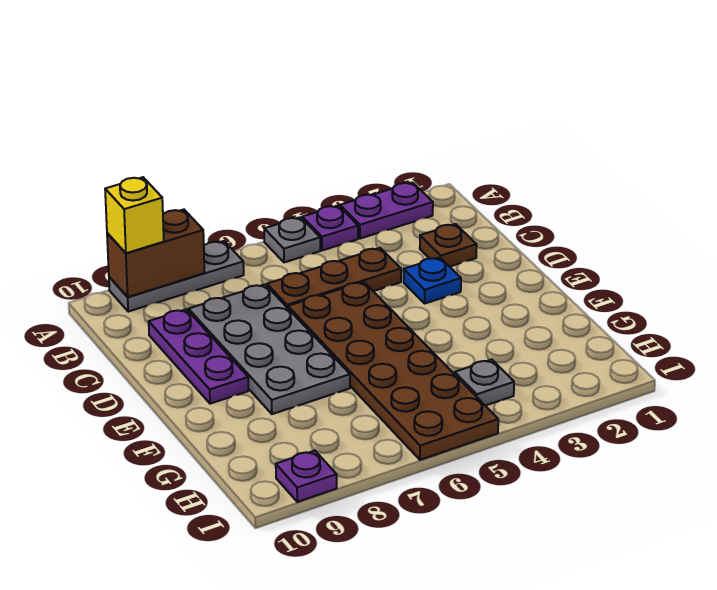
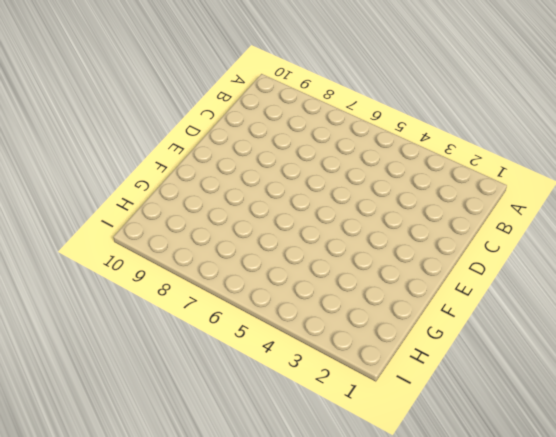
none -> purple plate A2:A3 level 1
none -> purple plate A4 level 1
none -> grey plate A5 level 1

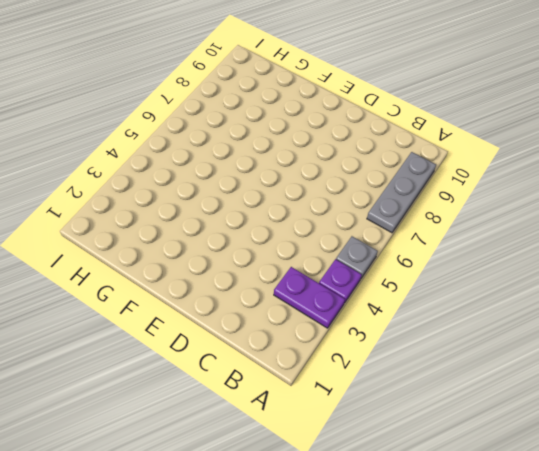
purple plate A3:B3 level 1 -> purple plate A2:A3 level 1
none -> brown plate C2 level 1
none -> brown plate C4:C6 level 1
none -> grey plate C7:F8 level 1

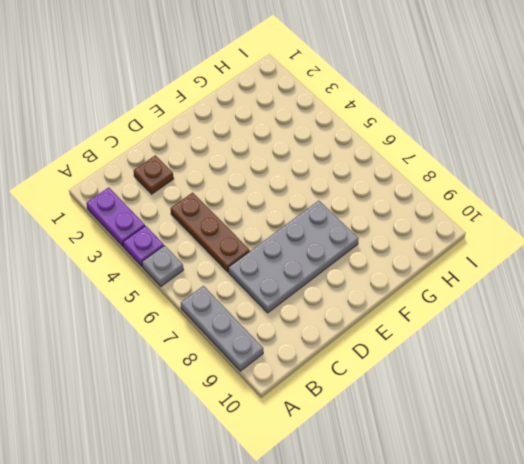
none -> purple plate C9:E9 level 1
none -> blue plate D3 level 1
none -> brown plate D5:I6 level 1

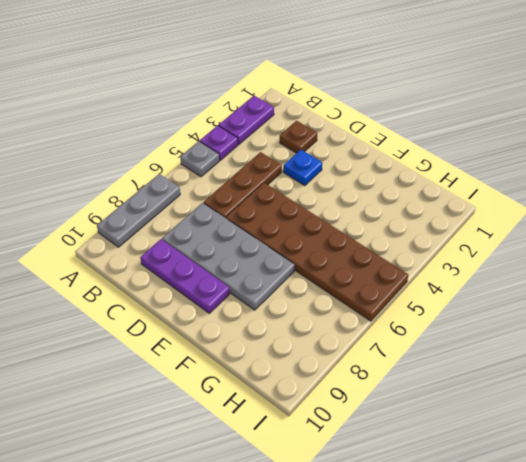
none -> grey plate H4 level 1
none -> purple plate I9 level 1
none -> brown brick A8:A9 level 2

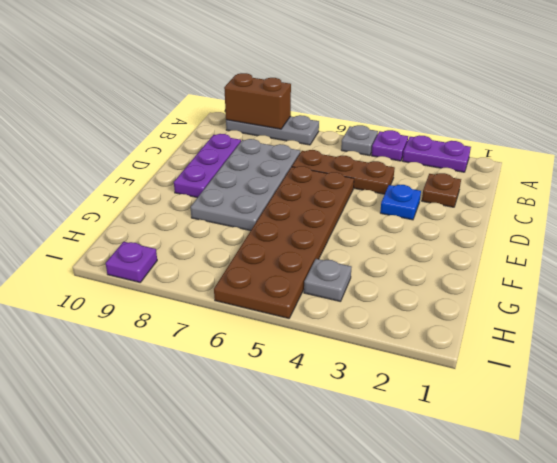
none -> yellow brick A9 level 3

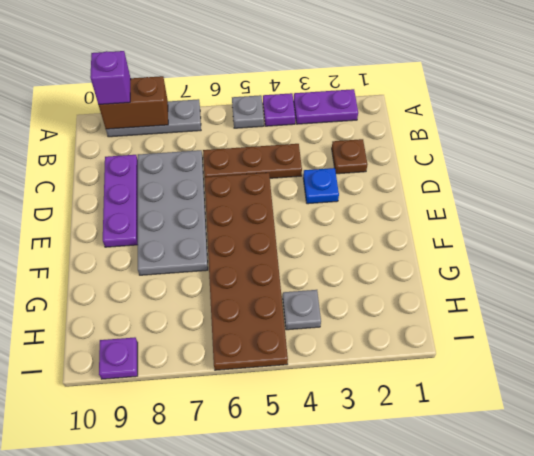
purple brick A9 level 3 -> yellow brick A9 level 3

